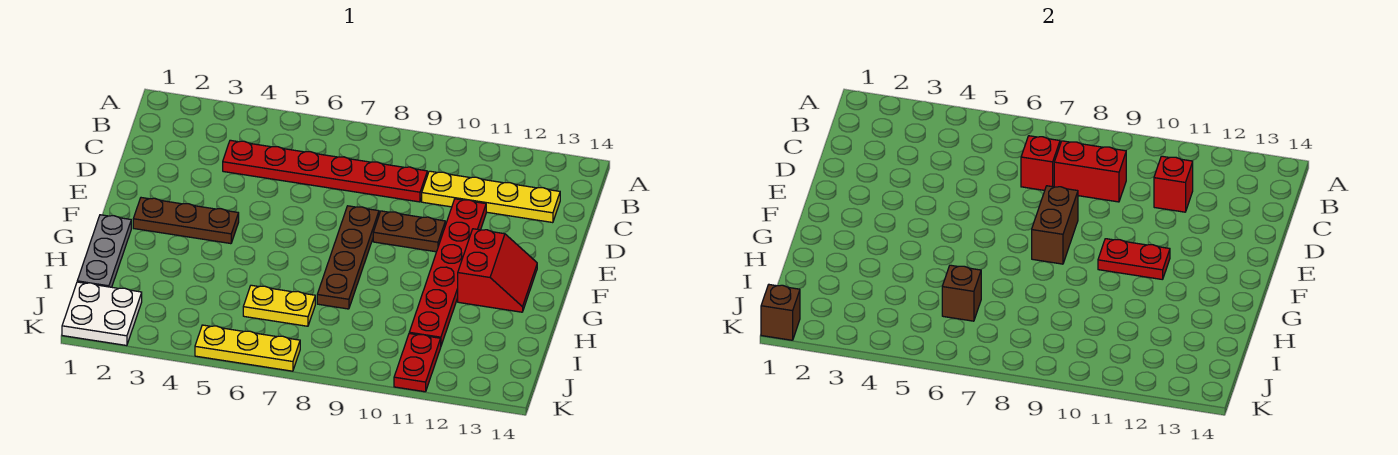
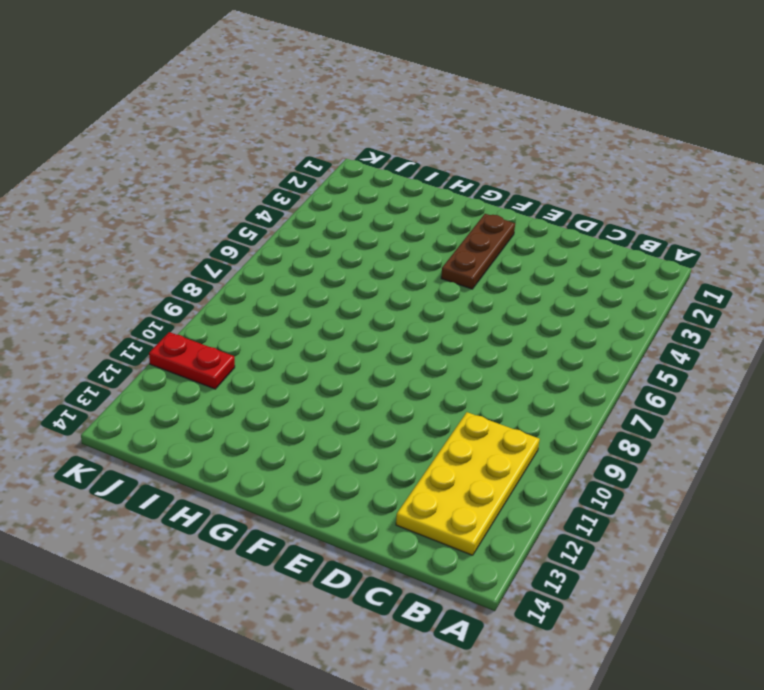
yellow plate B10:C13 level 1 -> yellow plate C10:C13 level 1
none -> red plate C4:C9 level 1
none -> red plate D11:I11 level 1
none -> brown plate E8:H8 level 1

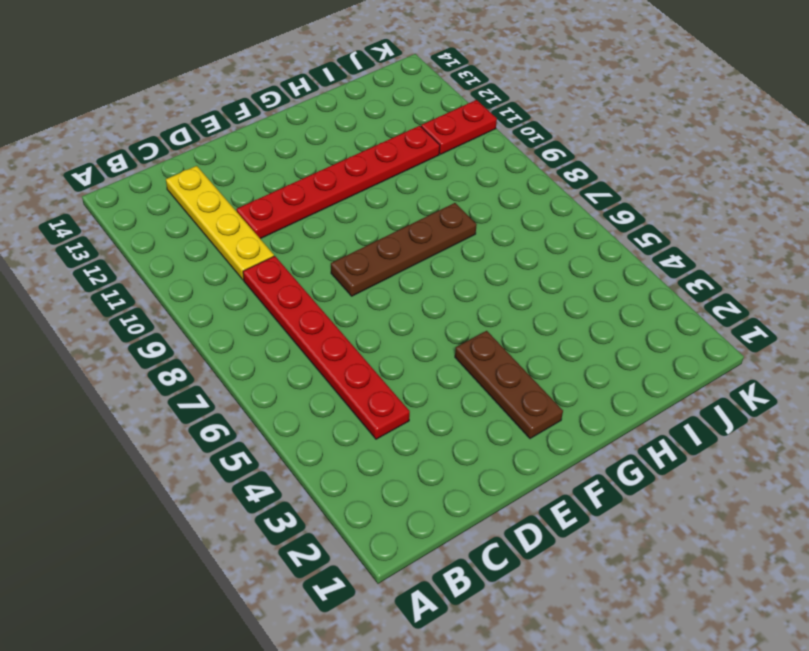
none -> brown plate E9:E10 level 1
none -> red slope F12:G13 level 1 top 12
none -> grey plate G1:I1 level 1

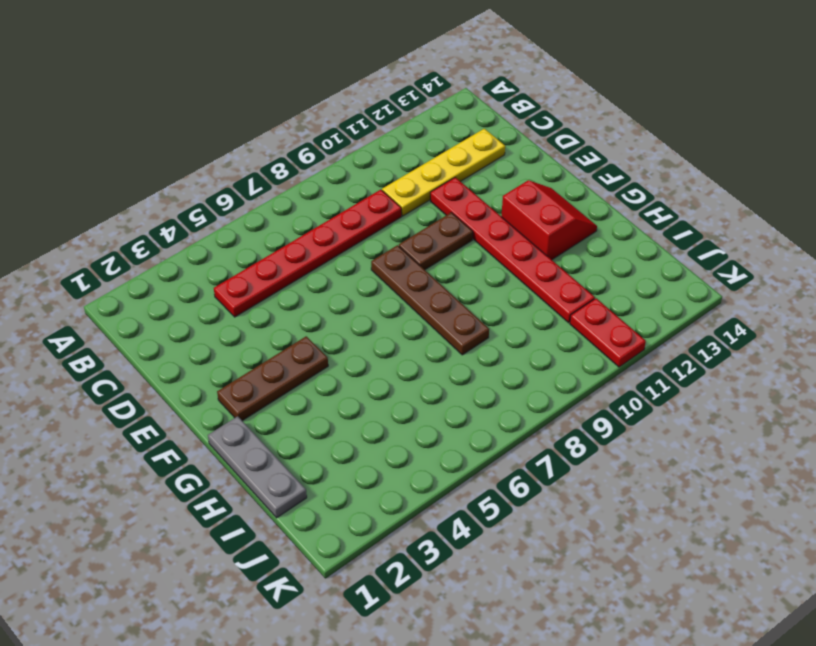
none -> yellow plate I6:I7 level 1
none -> white plate J1:K2 level 1
none -> yellow plate K5:K7 level 1

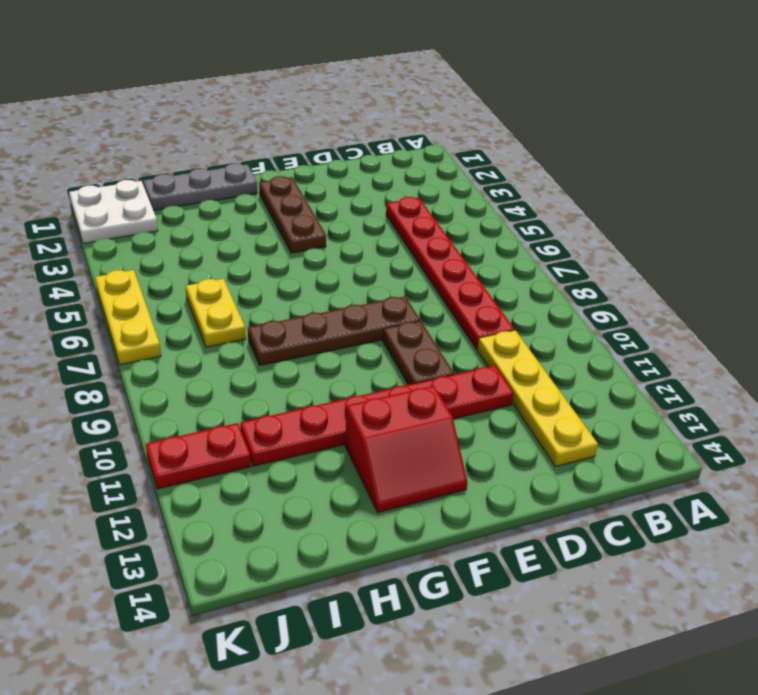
none -> red brick C7 level 2
none -> red brick C8:C9 level 2
none -> red brick C11 level 2

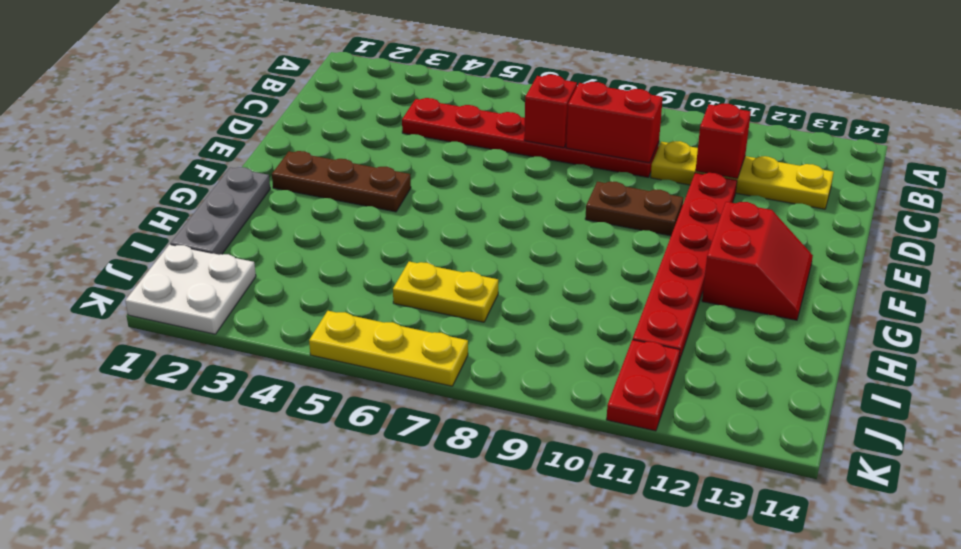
none -> brown plate E8:H8 level 1
none -> brown brick E8:F8 level 2
none -> red plate F10:F11 level 2

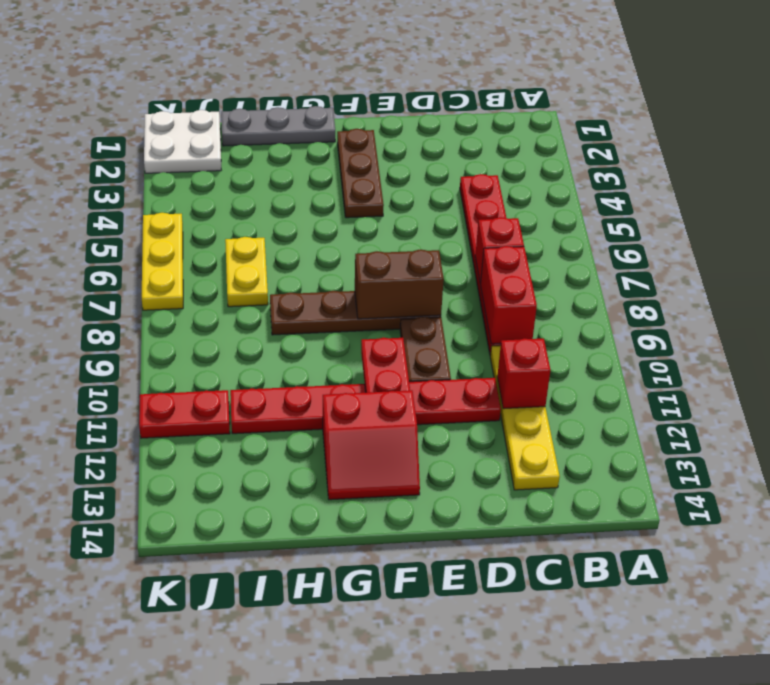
none -> brown brick I6 level 2
none -> brown brick K1 level 2

